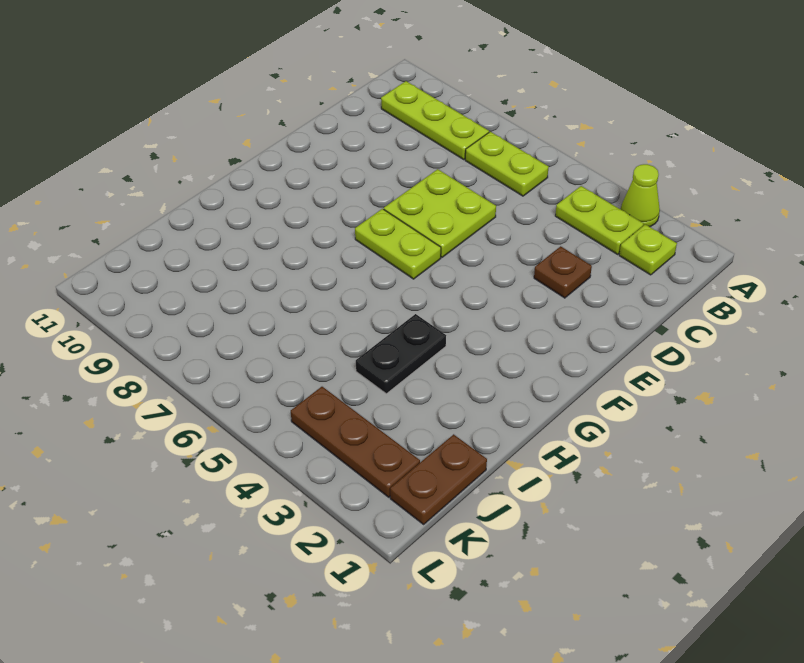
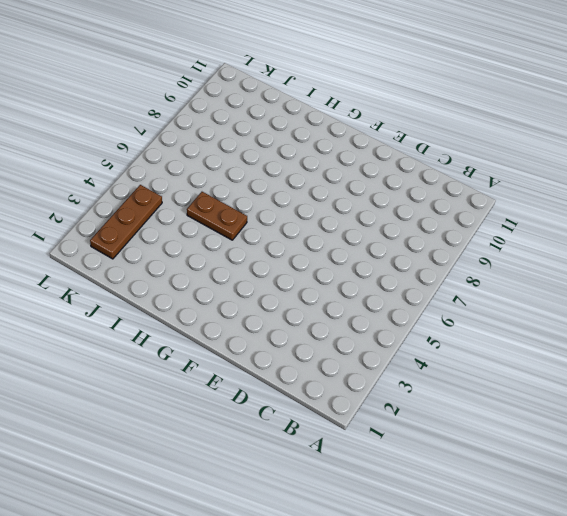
brown plate H5:I5 level 1 -> brown plate J1:K1 level 1
none -> lime cone A3 level 1
none -> lime plate B2 level 1

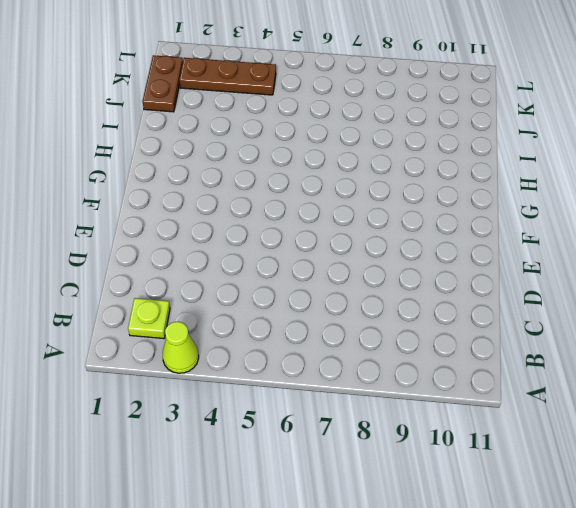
none -> lime plate B3:B4 level 1
none -> lime plate B6:B7 level 1

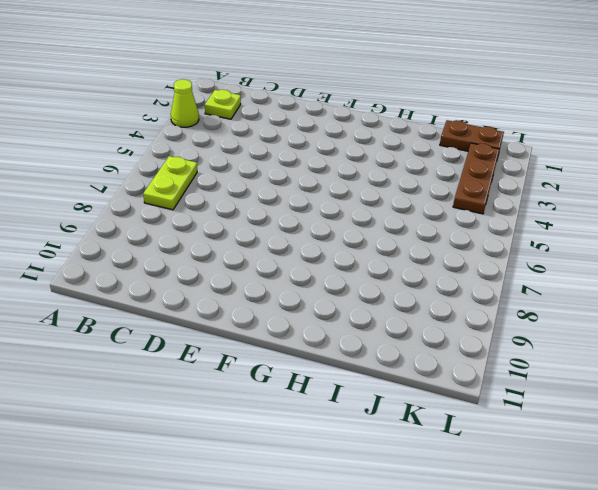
none -> lime plate B3:B4 level 1
none -> lime plate B8:B10 level 1

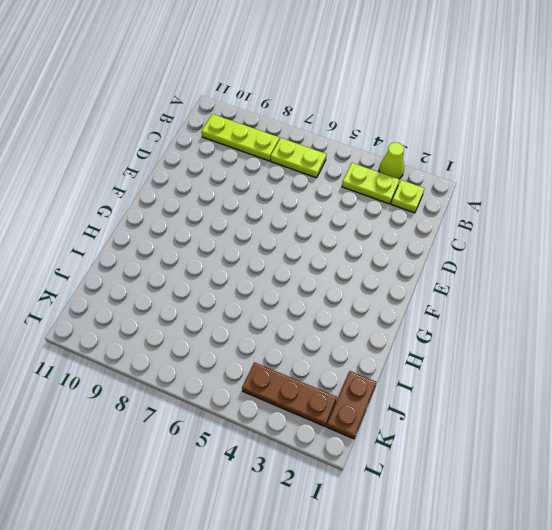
none -> brown plate D3 level 1
none -> lime plate D6:E7 level 1

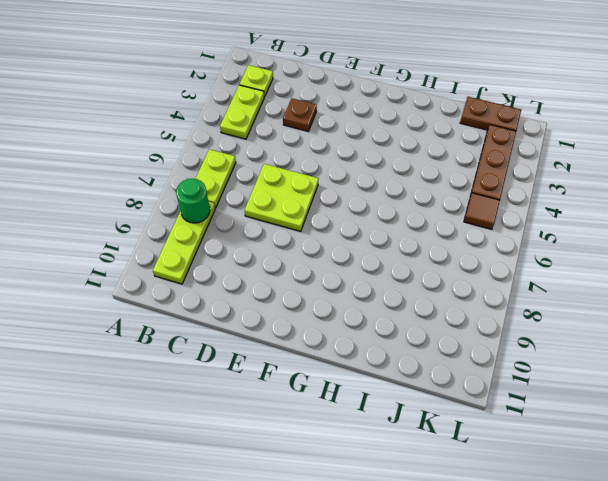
green round brick B8 level 2 -> none
brown tile K5 level 1 -> none
none -> lime cone A3 level 1
none -> lime plate F6:F7 level 1

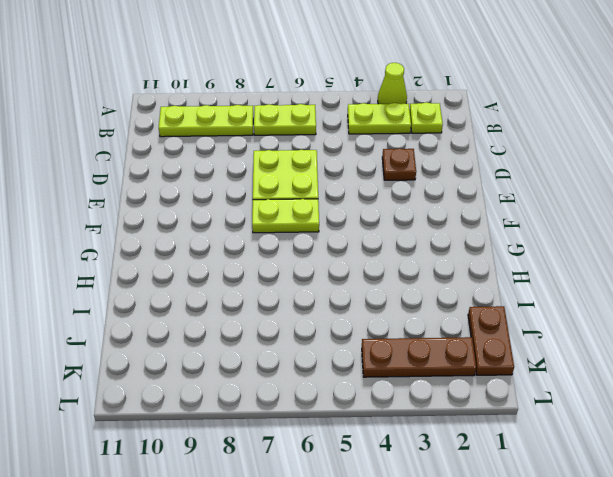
none -> black plate H4:I4 level 1

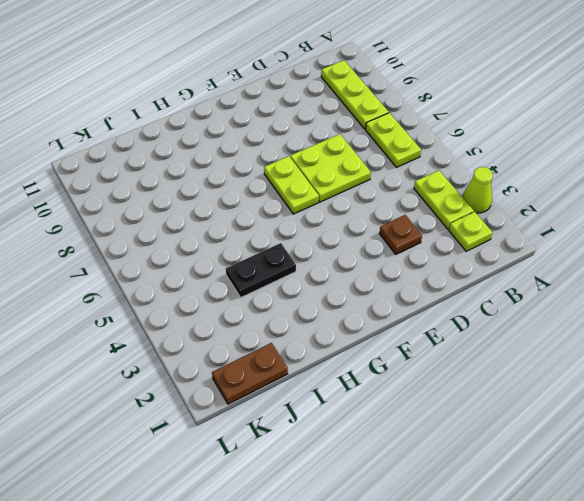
none -> brown plate K2:K4 level 1

